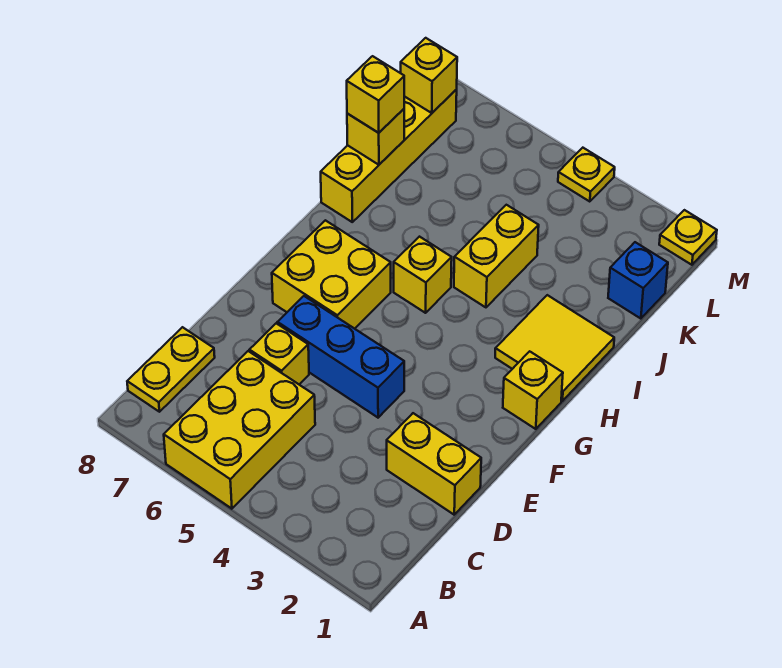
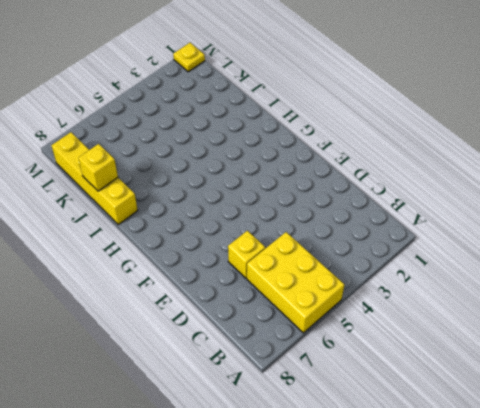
none -> yellow plate B8:C8 level 1
none -> yellow brick D1:D2 level 1
none -> blue brick E4:E6 level 1

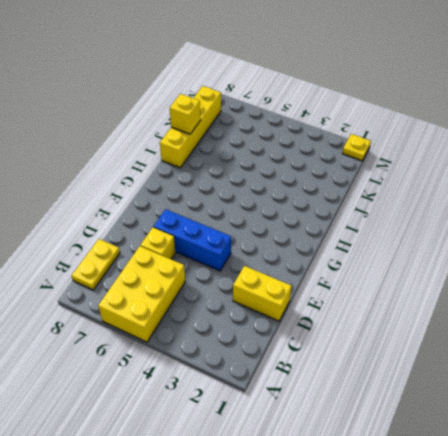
none -> yellow brick F6:G7 level 1
none -> yellow brick G1 level 1
none -> yellow tile H1:I2 level 1

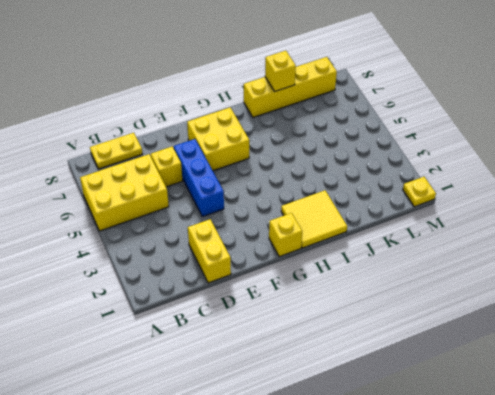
none -> yellow brick H5 level 1
none -> yellow brick I4:J4 level 1
none -> blue brick K1 level 1

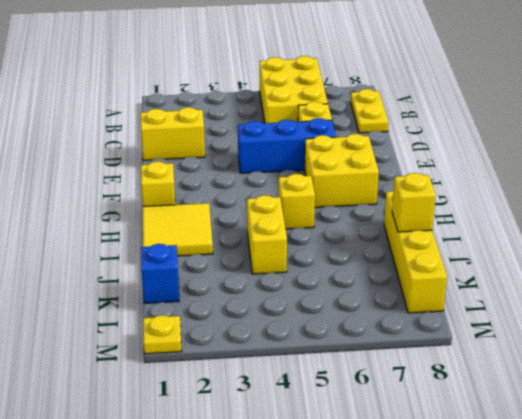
none -> yellow plate M4 level 1
none -> yellow brick L8 level 2
none -> yellow brick J8 level 3

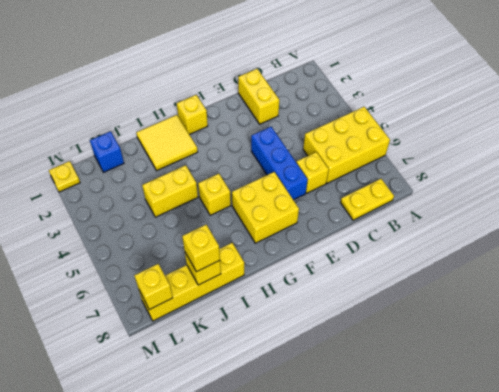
none -> yellow plate M4 level 1

